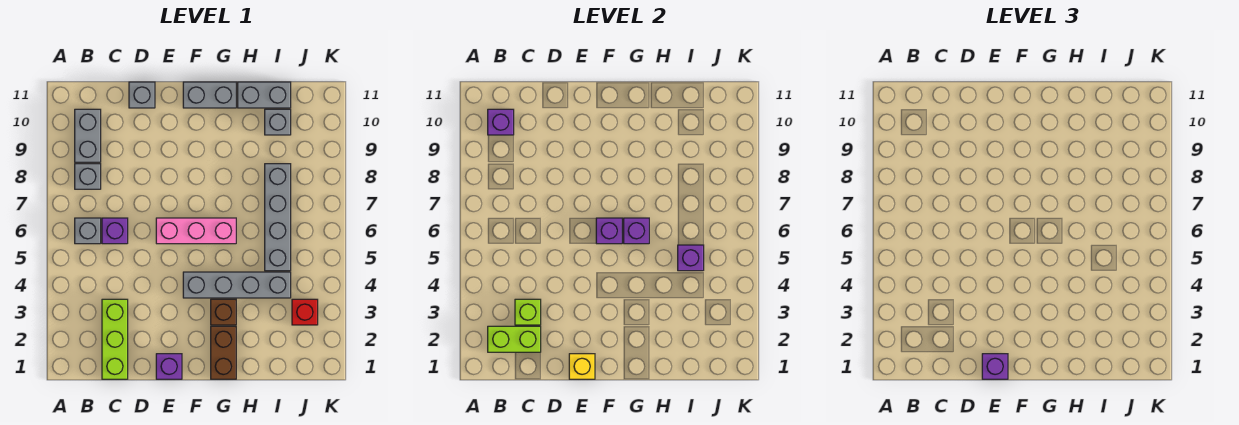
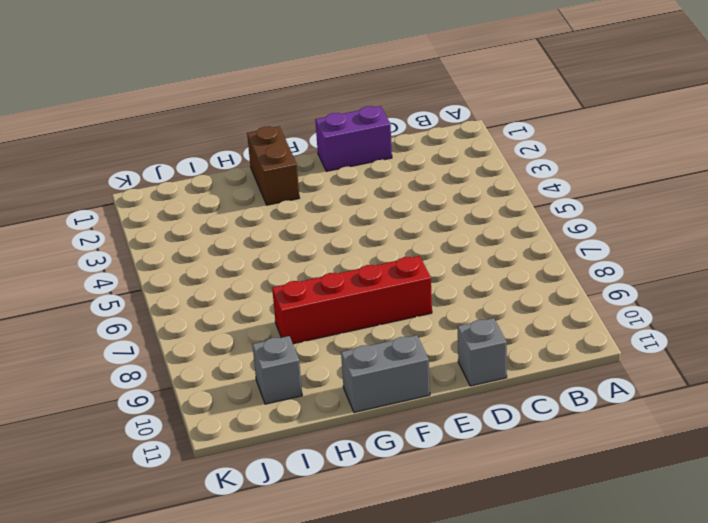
purple brick D1:E1 level 1 -> purple brick E1 level 1
red brick E8:H8 level 1 -> none
none -> grey brick B6 level 1
none -> grey brick B8 level 1
none -> grey brick B9:B10 level 1

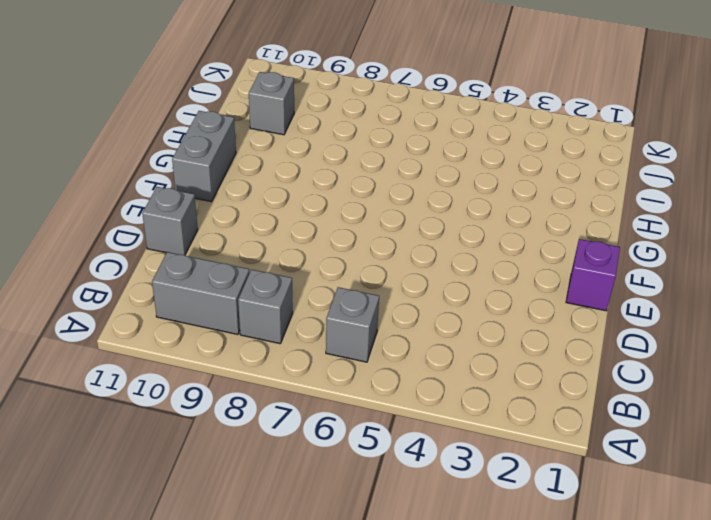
none -> lime brick C1:C3 level 1
none -> purple brick C6 level 1
none -> pink brick E6:G6 level 1

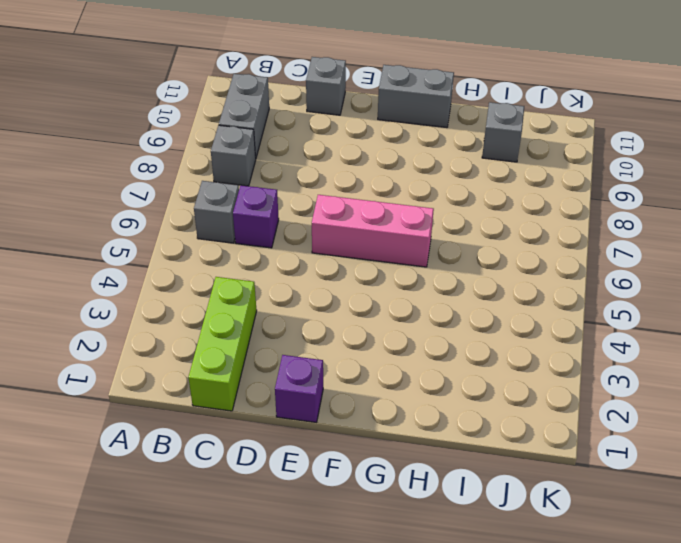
none -> grey brick F4:I4 level 1
none -> brown brick G1:G2 level 1
none -> brown brick G3 level 1

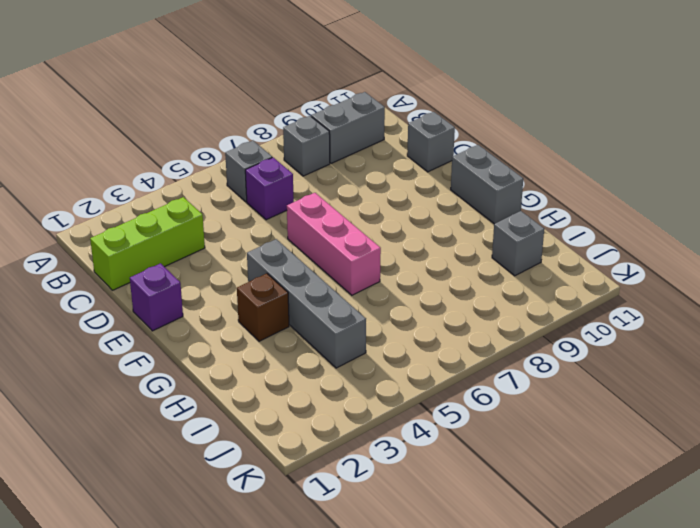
none -> brown brick G1:G2 level 1
none -> grey brick H11:I11 level 1
none -> grey brick I5:I8 level 1

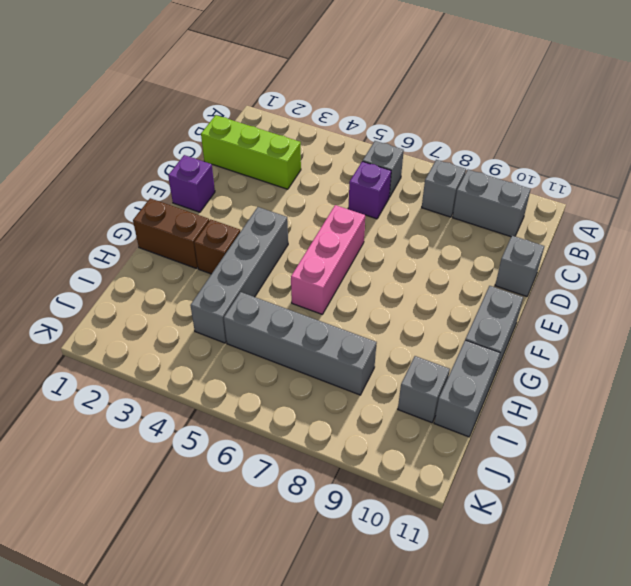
none -> red brick J3 level 1
none -> lime brick B2:C2 level 2
none -> purple brick B10 level 2

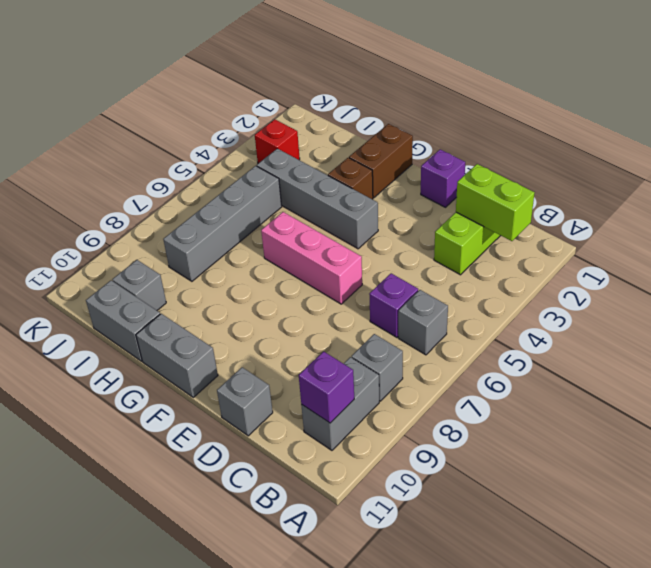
none -> lime brick C3 level 2
none -> yellow brick E1 level 2
none -> purple brick F6 level 2

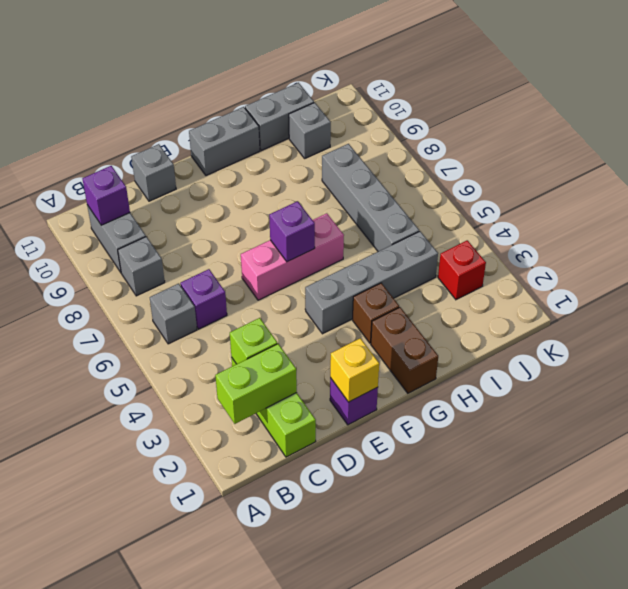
none -> purple brick G6 level 2
none -> purple brick I5 level 2
none -> purple brick E1 level 3

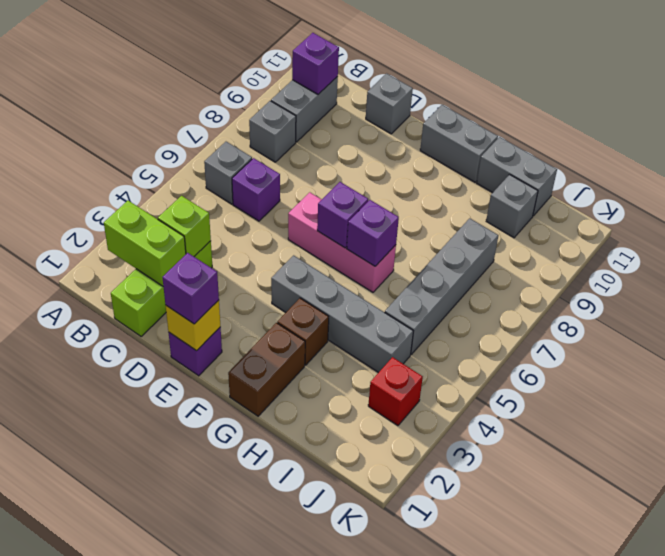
none -> purple brick I5 level 2

